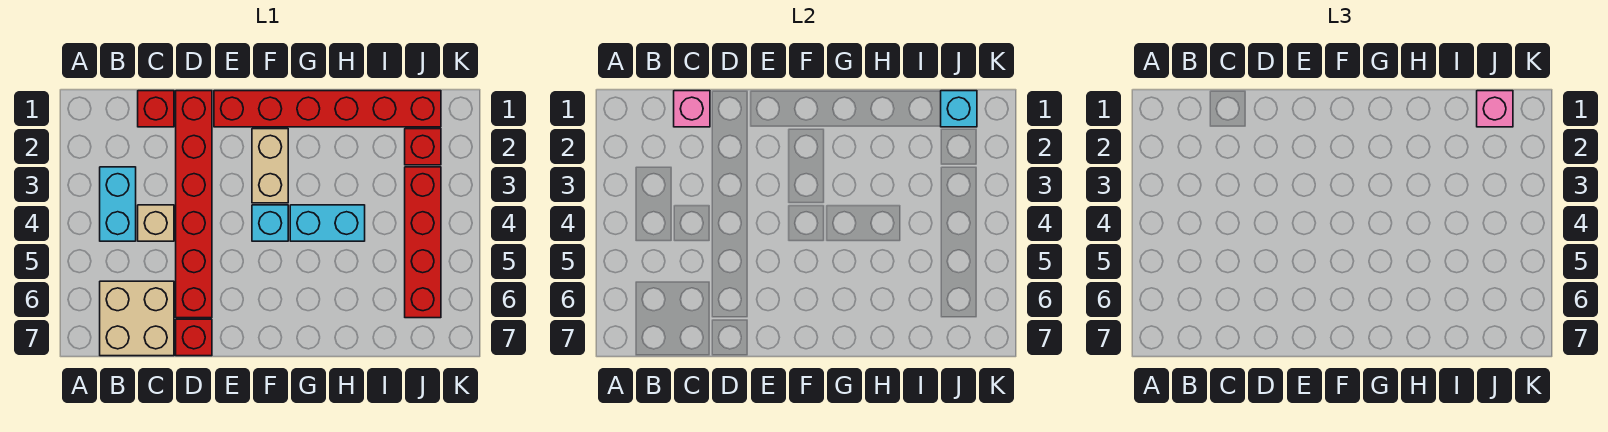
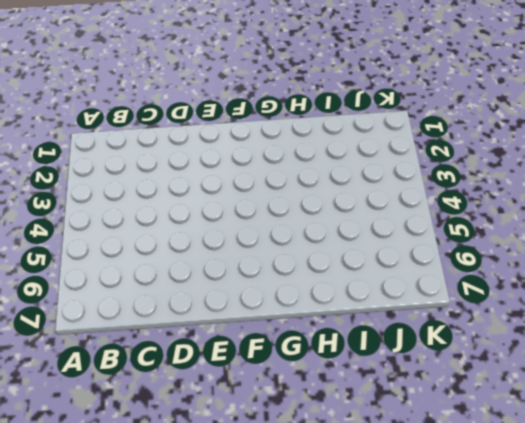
none -> cyan brick B3:B4 level 1
none -> tan brick B6:C7 level 1
none -> red brick C1 level 1

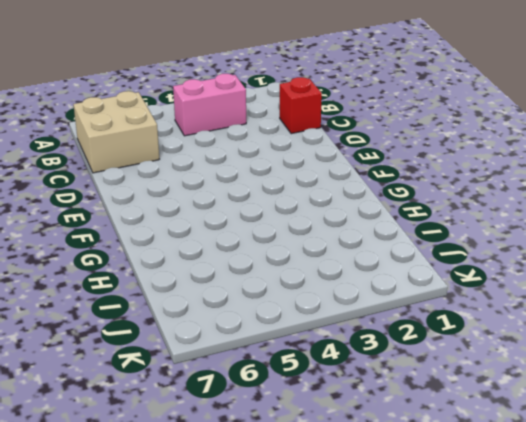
pink brick B3:B4 level 1 -> cyan brick B3:B4 level 1
none -> tan brick C4 level 1
none -> red brick D1:D6 level 1
none -> red brick D7 level 1

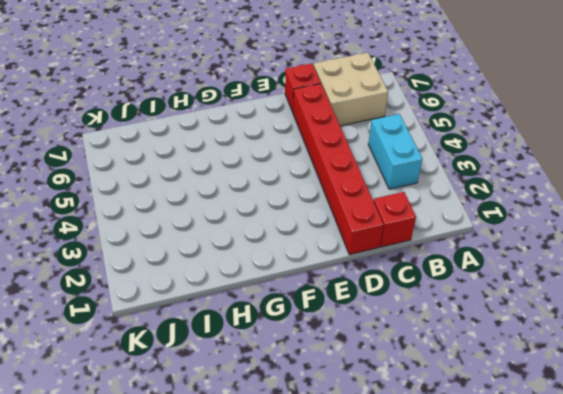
none -> tan brick C4 level 1
none -> red brick E1:J1 level 1
none -> tan brick F2:F3 level 1

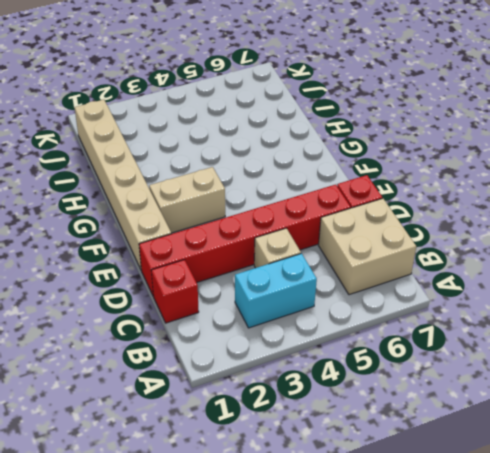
tan brick E1:J1 level 1 -> red brick E1:J1 level 1
none -> cyan brick F4 level 1
none -> cyan brick G4:H4 level 1
none -> red brick J2 level 1

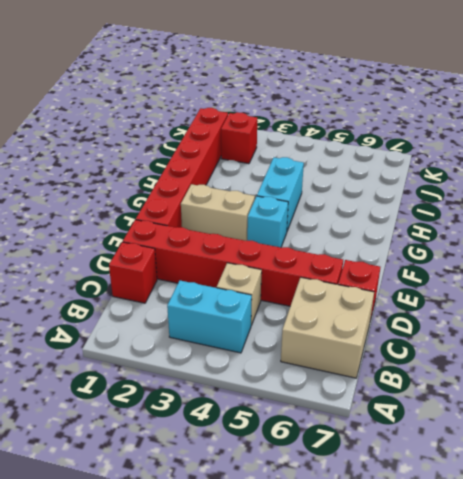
none -> red brick J3:J6 level 1
none -> pink brick C1 level 2
none -> cyan brick J1 level 2

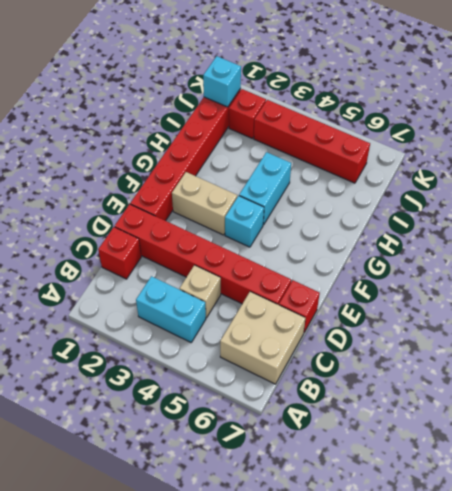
none -> pink brick C1 level 2
none -> pink brick J1 level 3

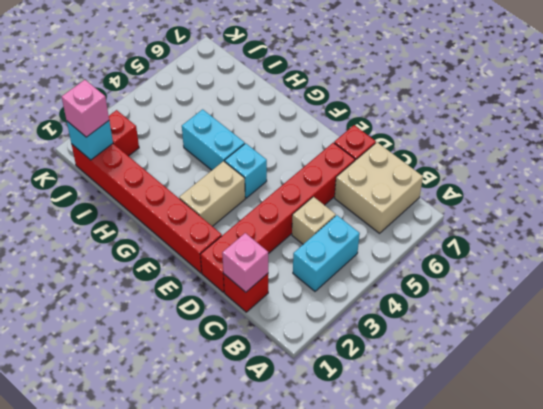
none -> red brick J3:J6 level 1

